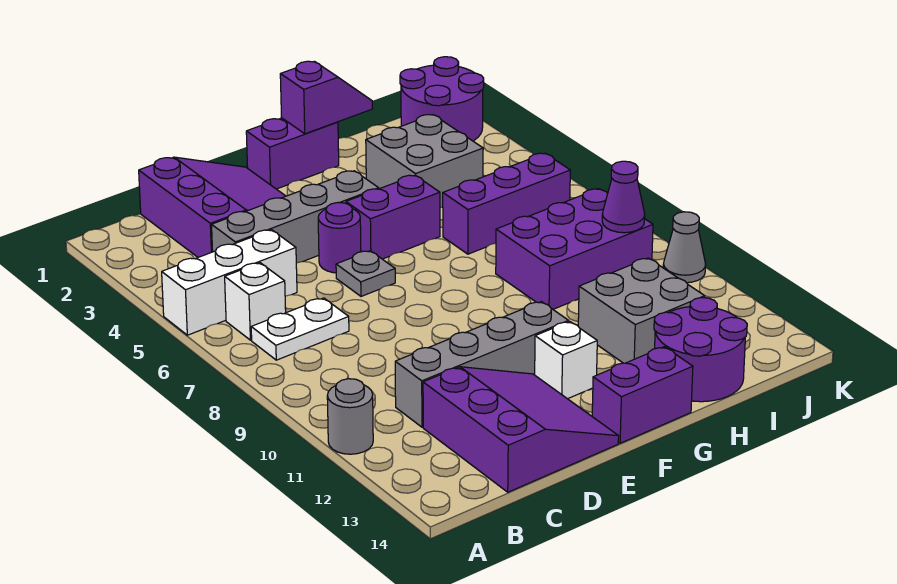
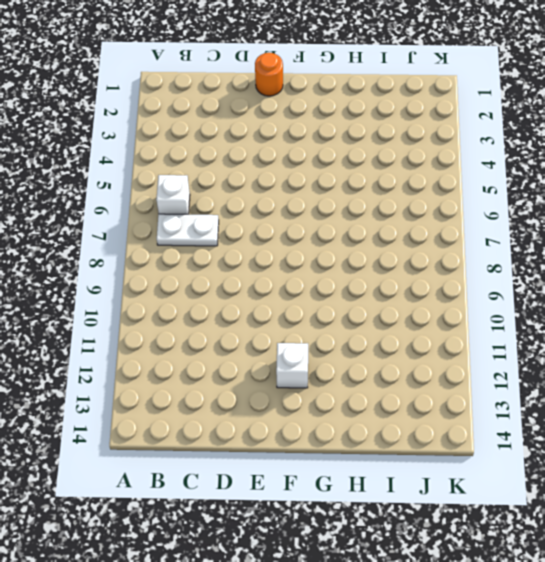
orange round brick E1 level 1 -> purple slope C1:E3 level 1 top C
none -> white brick A5:C5 level 1
none -> grey round brick A11 level 1
none -> grey brick C4:F4 level 1

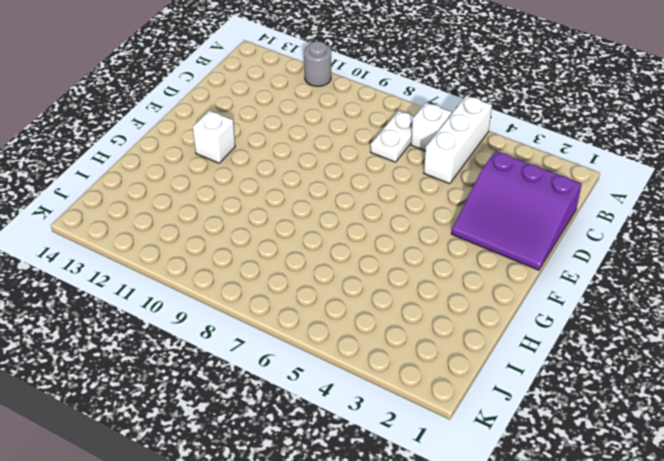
none -> grey brick C4:F4 level 1
none -> grey brick C11:F11 level 1
none -> purple slope C12:E14 level 1 top C

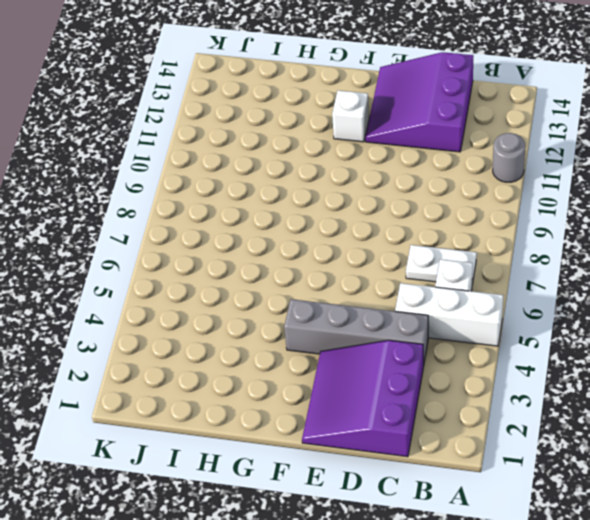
none -> grey brick C11:F11 level 1
none -> purple round brick E5 level 1
none -> grey plate E6 level 1

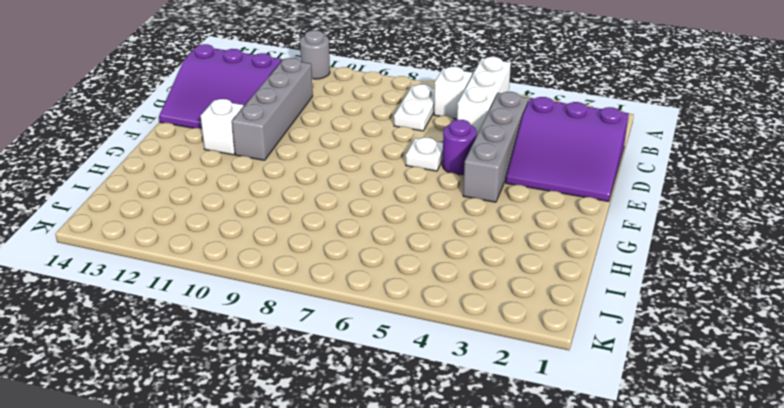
white plate E6 level 1 -> grey plate E6 level 1
none -> purple brick F1:G1 level 1
none -> purple brick F5:G5 level 1
none -> purple brick F14:G14 level 1

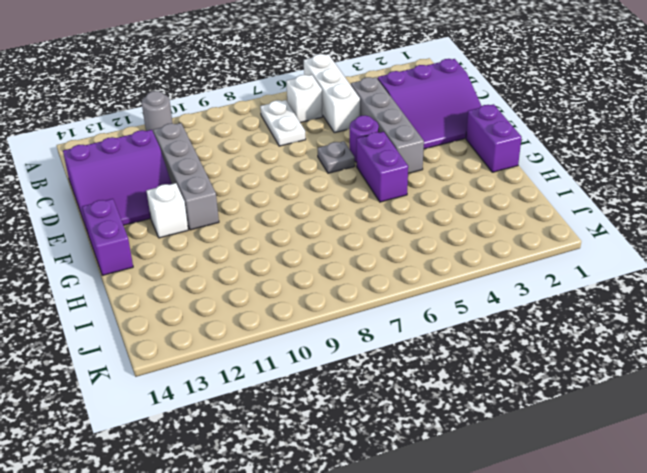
none -> grey brick H3:I4 level 1
none -> purple brick H6:J6 level 1
none -> purple brick H8:J9 level 1

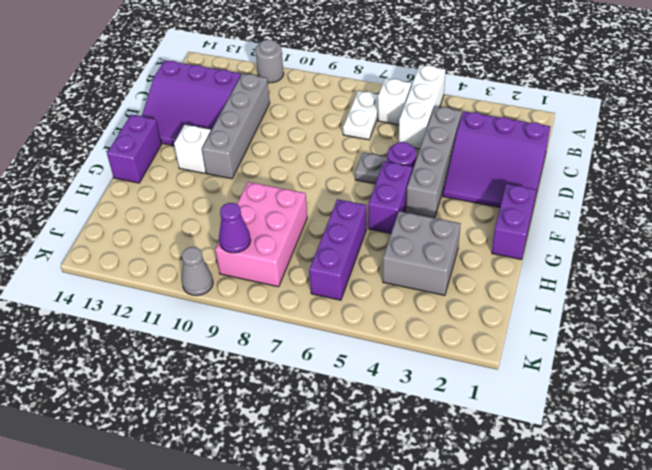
pink brick H8:J9 level 1 -> purple brick H8:J9 level 1
none -> grey brick H11:I12 level 1
none -> purple round brick H13:I14 level 1
none -> purple round brick J1:K2 level 1

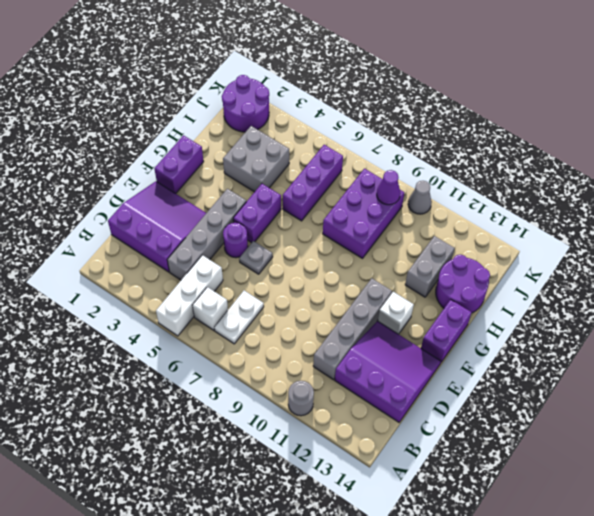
grey brick H12:I12 level 1 -> grey brick H11:I12 level 1
none -> purple slope G1:H1 level 2 top G

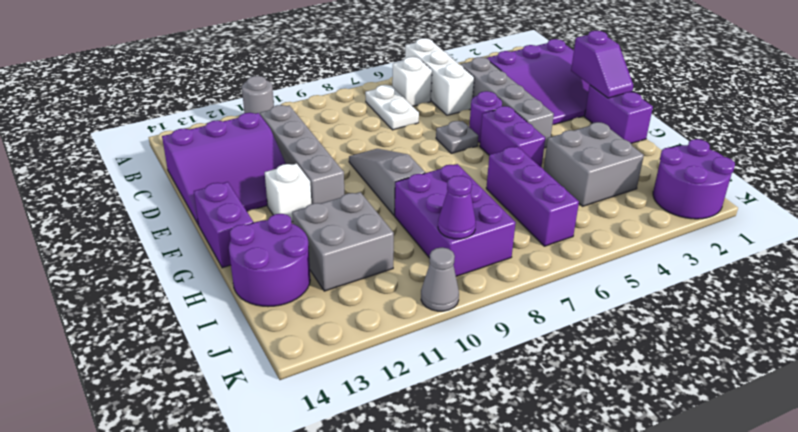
purple slope E1:F1 level 2 top E -> purple slope G1:H1 level 2 top G
grey slope E9:G9 level 1 top G -> none

